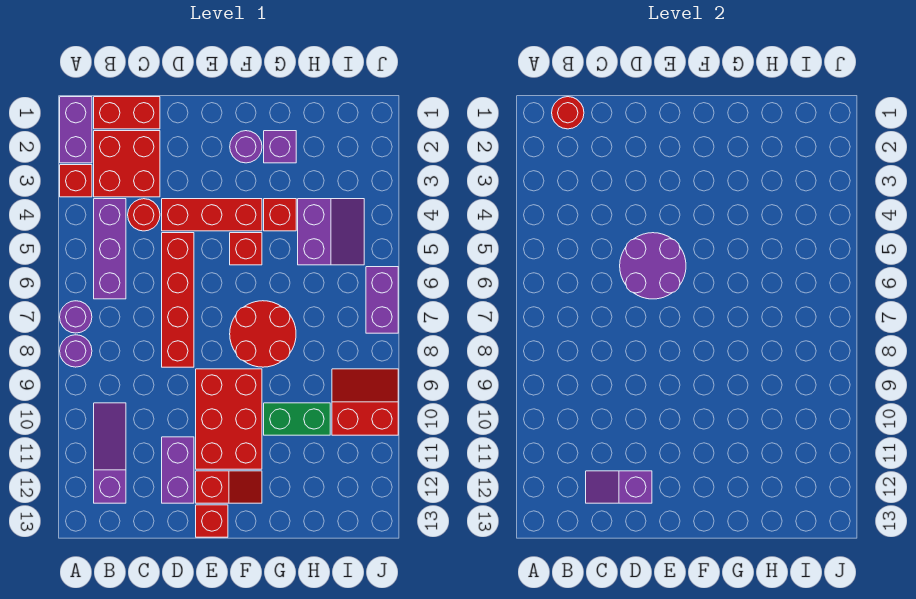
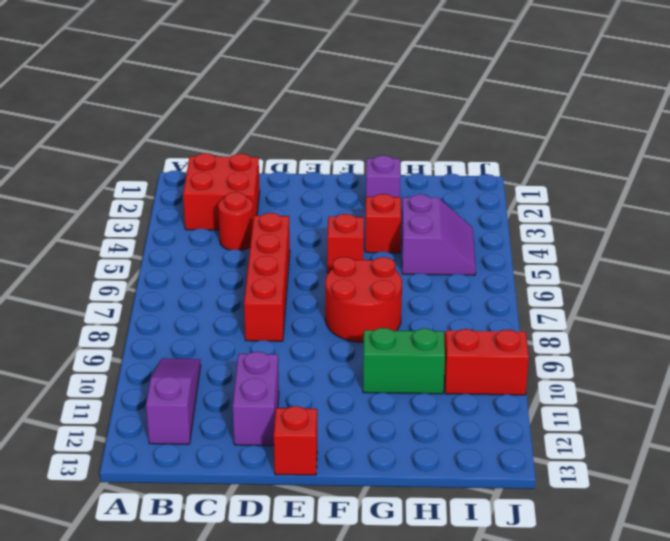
none -> purple brick A1:A2 level 1
none -> red brick A3 level 1
none -> purple round brick A7 level 1

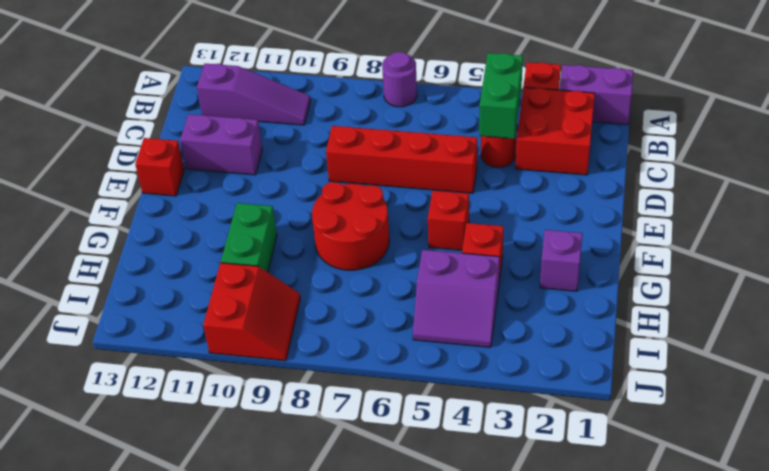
green brick B4:C4 level 2 -> none
none -> purple round brick A8 level 1
none -> red brick B1:C1 level 1
none -> purple brick B4:B6 level 1

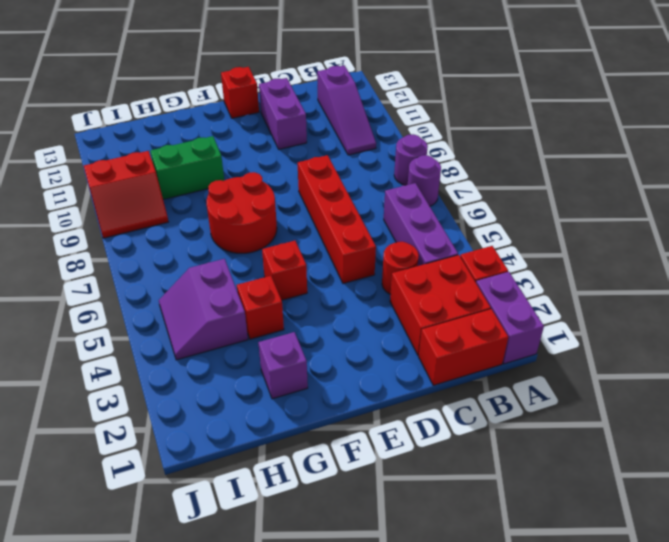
none -> red brick D4:F4 level 1
none -> red brick E9:F11 level 1
none -> red slope E12:F12 level 1 top E

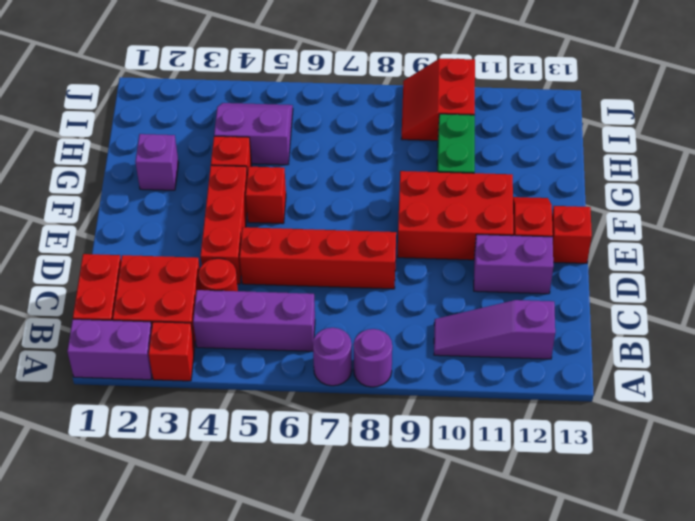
none -> purple round brick F2 level 1
none -> red round brick F7:G8 level 1
none -> purple brick J6:J7 level 1

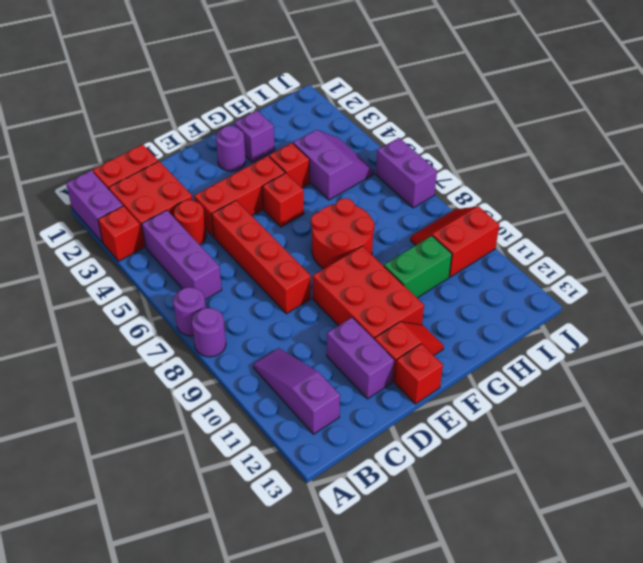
none -> red round brick B1 level 2
none -> purple slope C12:D12 level 2 top D
none -> purple round brick D5:E6 level 2

